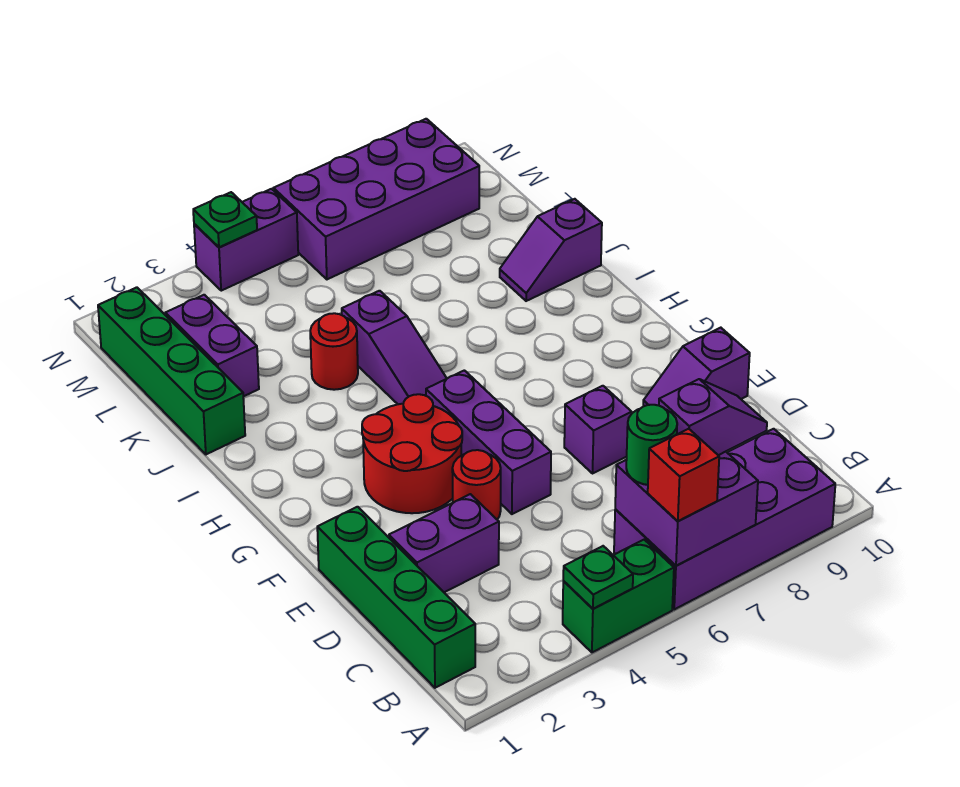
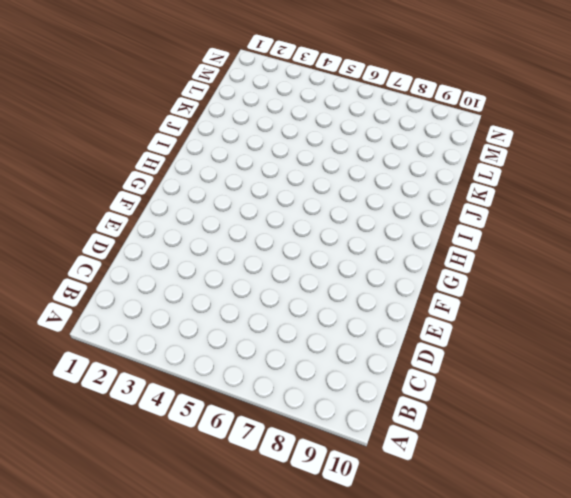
none -> green brick A4:A5 level 1
none -> purple brick A6:B9 level 1
none -> green brick B1:E1 level 1

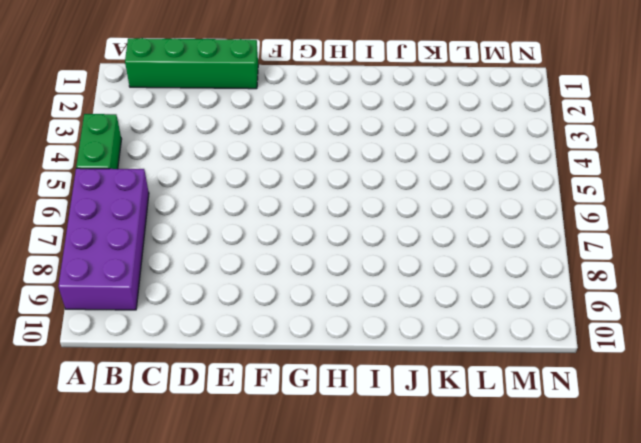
none -> purple brick D2:D3 level 1
none -> red round brick E4 level 1
none -> purple brick E5:G5 level 1

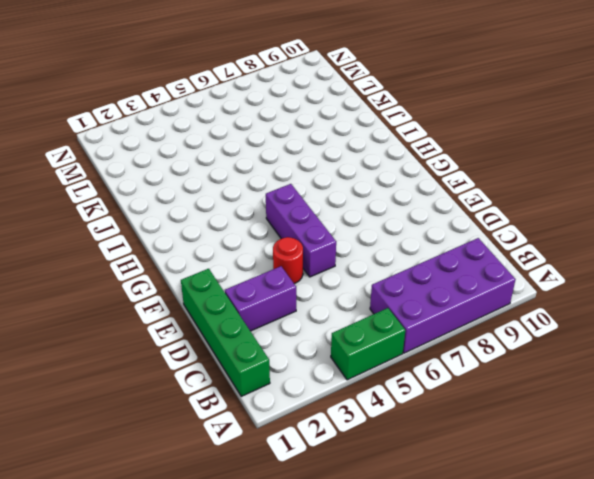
none -> purple brick E7 level 1
none -> purple slope E9:E10 level 1 top 10
none -> red round brick F3:G4 level 1

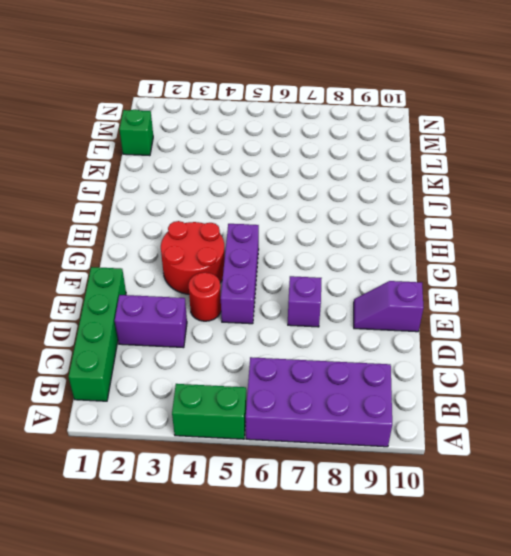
green brick L1 level 1 -> green brick J1:M1 level 1
none -> purple slope H5:J5 level 1 top J
none -> red round brick J4 level 1
none -> purple slope J9:J10 level 1 top 10

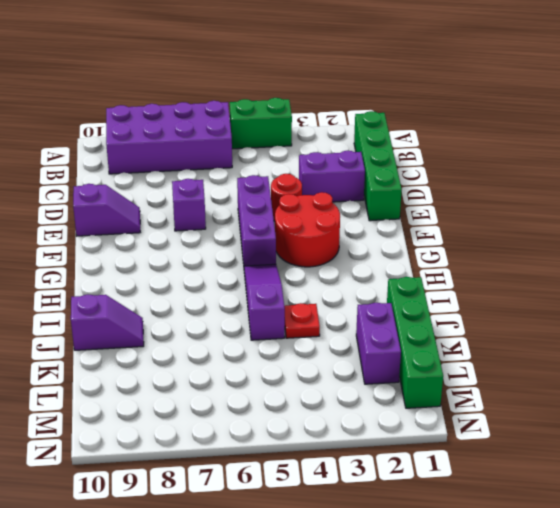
red plate J4 level 1 -> red round brick J4 level 1
none -> purple brick M6:N9 level 1
none -> purple brick N4:N5 level 1
none -> green plate A4 level 2

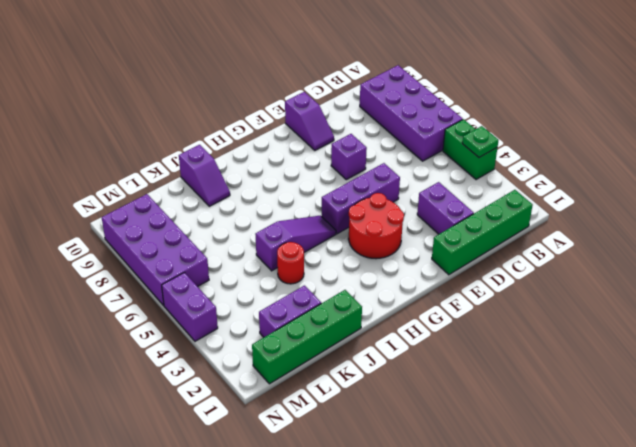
none -> red round brick E4 level 1
none -> purple brick A6:B7 level 2
none -> green plate N4 level 2

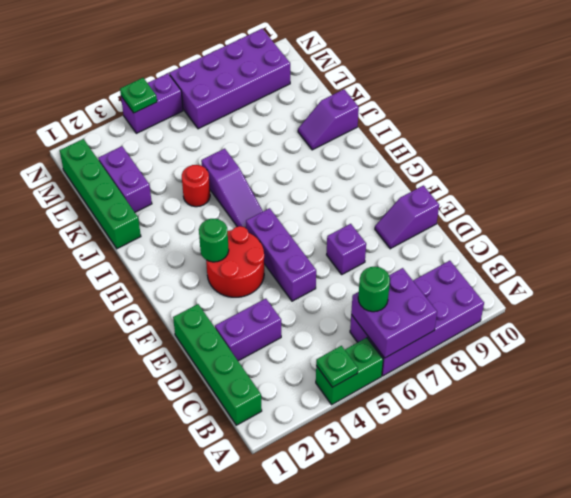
green round brick G3 level 2 -> none
none -> red round brick E4 level 1
none -> red brick A6 level 3
none -> purple slope B7:B8 level 3 top 7

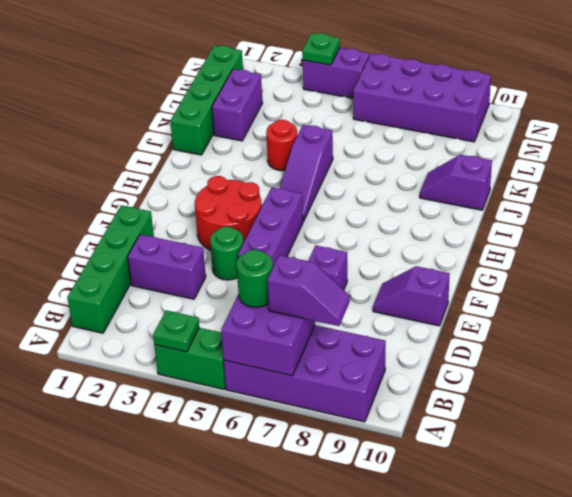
green round brick E4 level 1 -> red round brick E4 level 1
none -> red brick A6 level 3

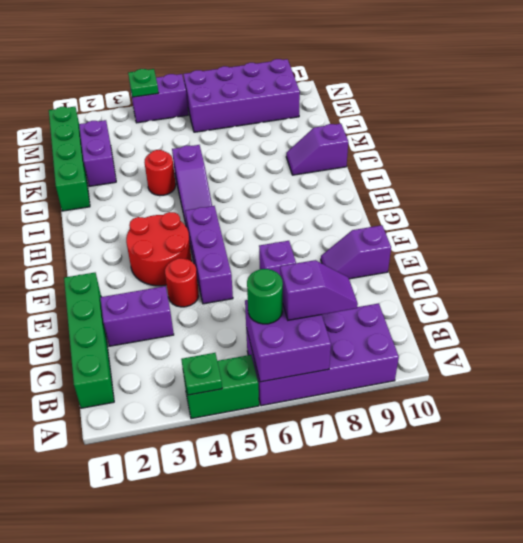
none -> red brick A6 level 3

